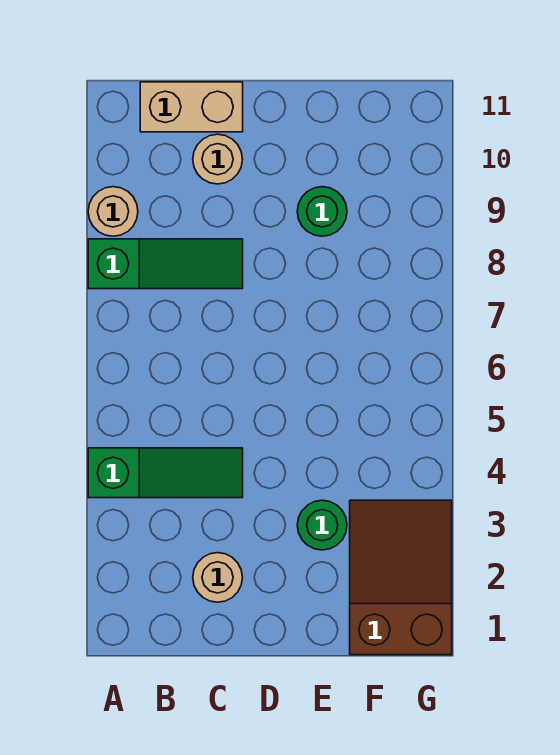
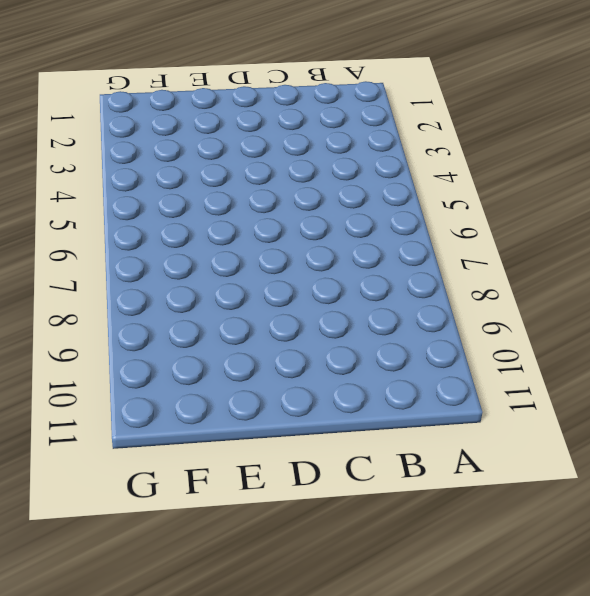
none -> green slope A4:C4 level 1 top A
none -> green slope A8:C8 level 1 top A

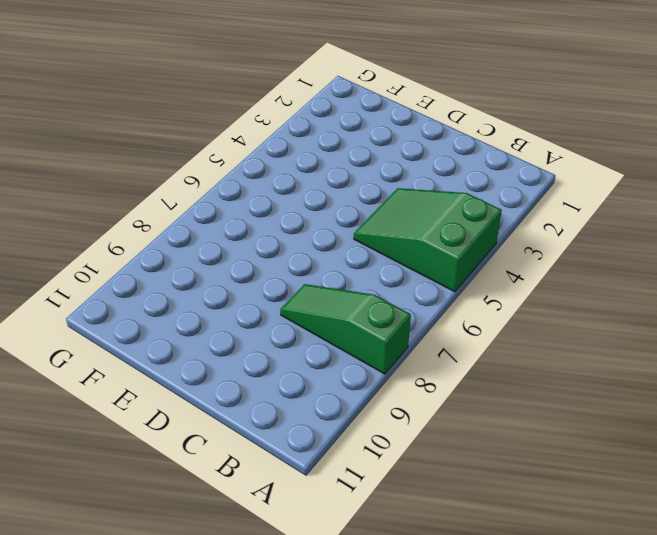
green slope A4:C5 level 1 top A -> green slope A4:C4 level 1 top A
none -> tan round brick A9 level 1
none -> tan brick B11:C11 level 1

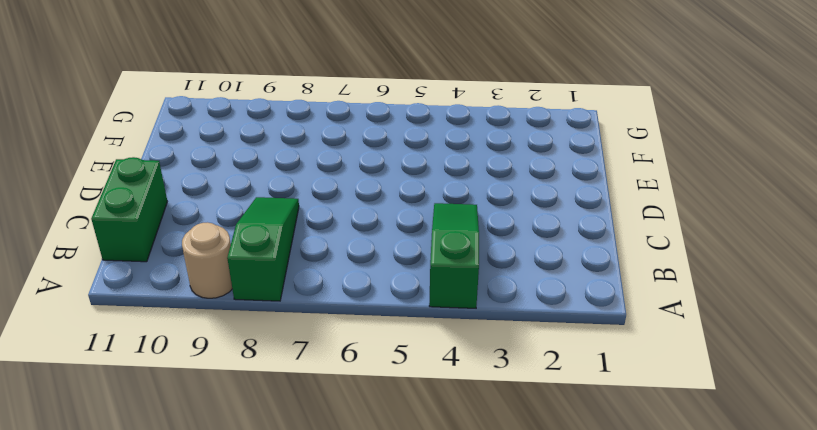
green brick B11:C11 level 1 -> tan brick B11:C11 level 1
none -> tan round brick C2 level 1
none -> tan round brick C10 level 1

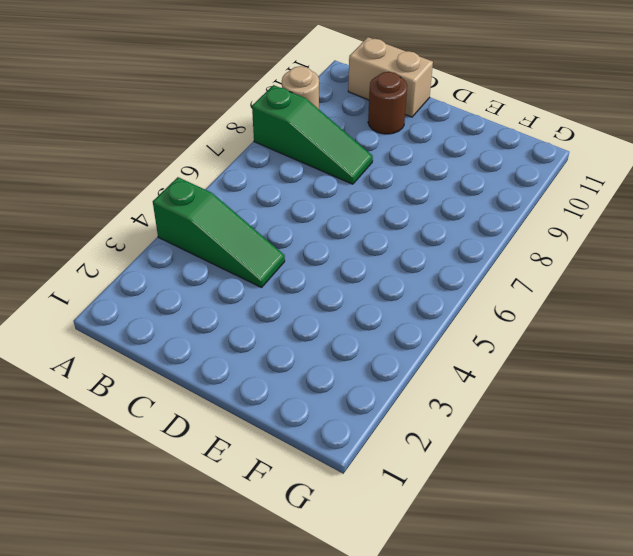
brown round brick C10 level 1 -> tan round brick C10 level 1
none -> tan round brick C2 level 1
none -> green round brick E3 level 1

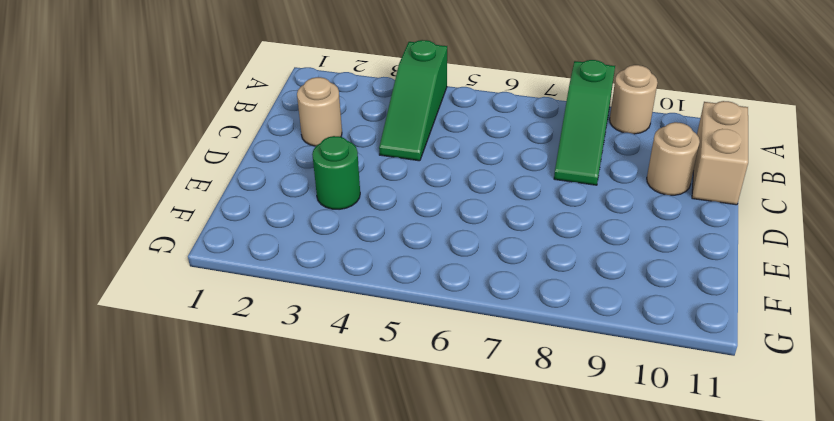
none -> green round brick E9 level 1
none -> brown slope F1:G3 level 1 top 1

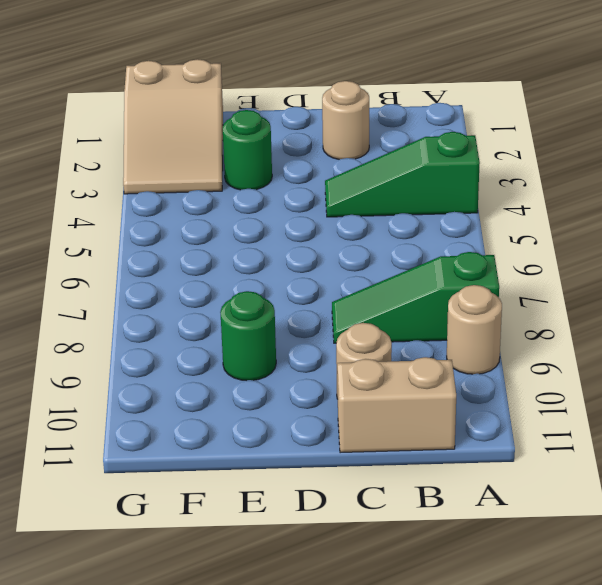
tan slope F1:G3 level 1 top 1 -> brown slope F1:G3 level 1 top 1

